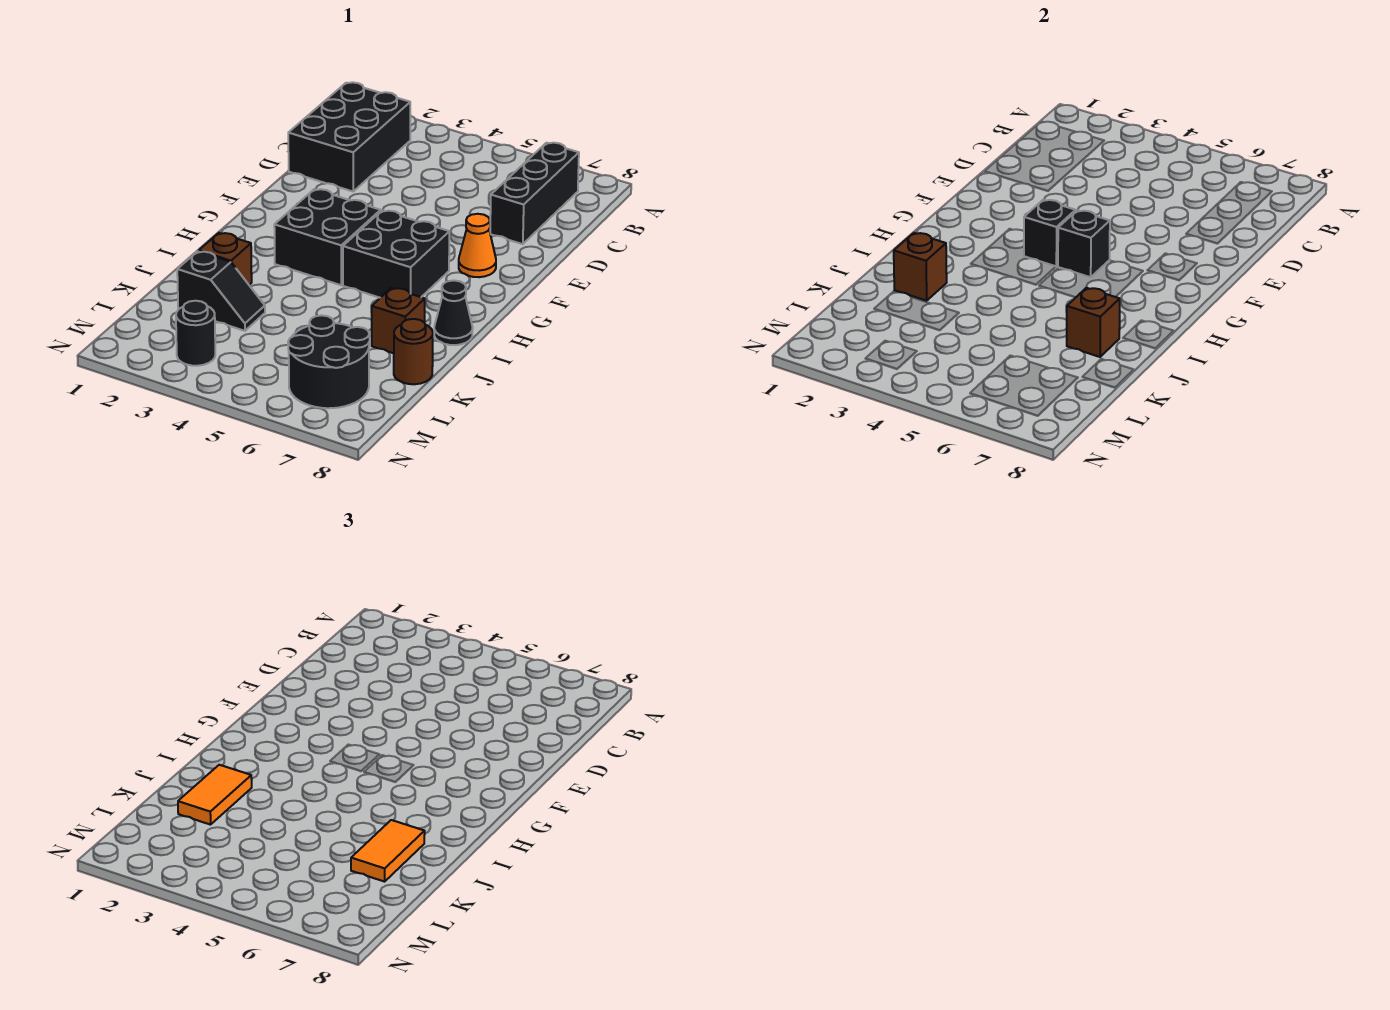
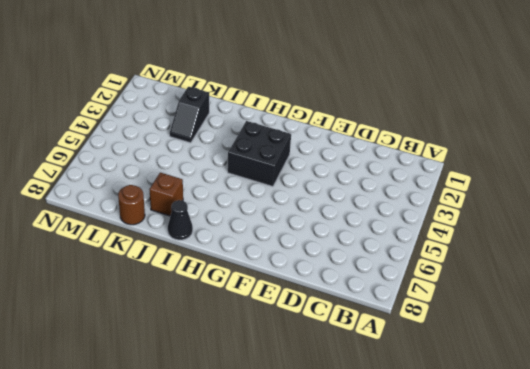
none -> black brick B1:D2 level 1
none -> black brick B7:D7 level 1
none -> orange cone F7 level 1

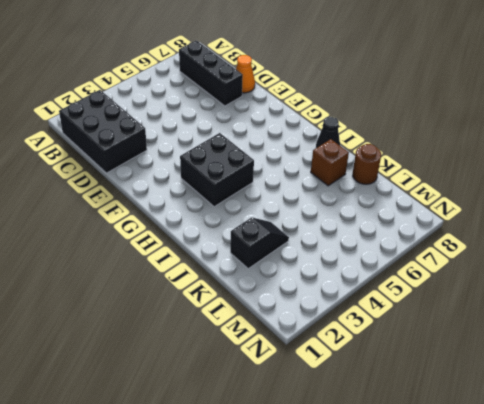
orange cone D8 level 1 -> orange cone F7 level 1
none -> black brick G5:H6 level 1
none -> brown brick J2 level 1
none -> black round brick L6:M7 level 1

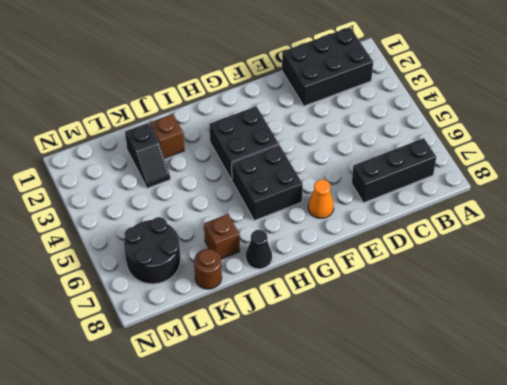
none -> black round brick M3 level 1
none -> black brick G4 level 2
none -> black brick G5 level 2

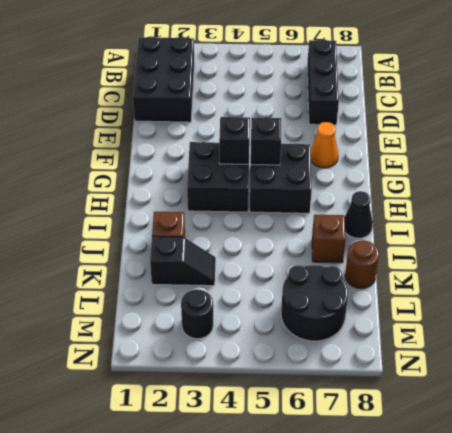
none -> brown brick J2 level 2
none -> brown brick J7 level 2
none -> orange tile J2:K2 level 3

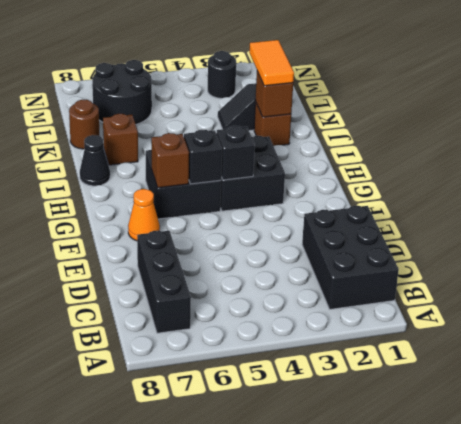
brown brick G6 level 2 -> brown brick J7 level 2
none -> orange tile J7:K7 level 3

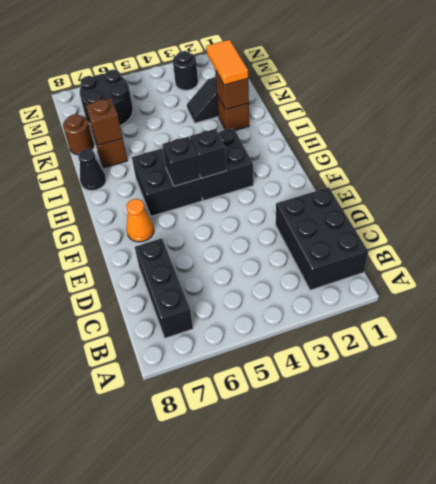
none -> orange tile J7:K7 level 3

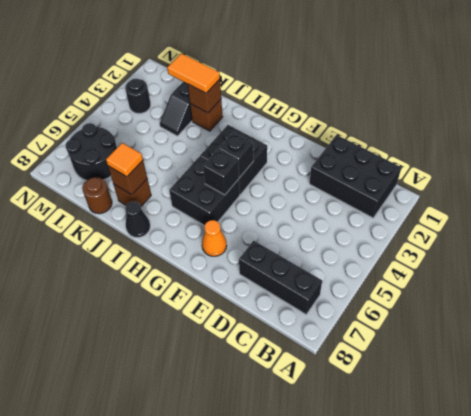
orange tile J7 level 3 -> orange tile J7:K7 level 3

